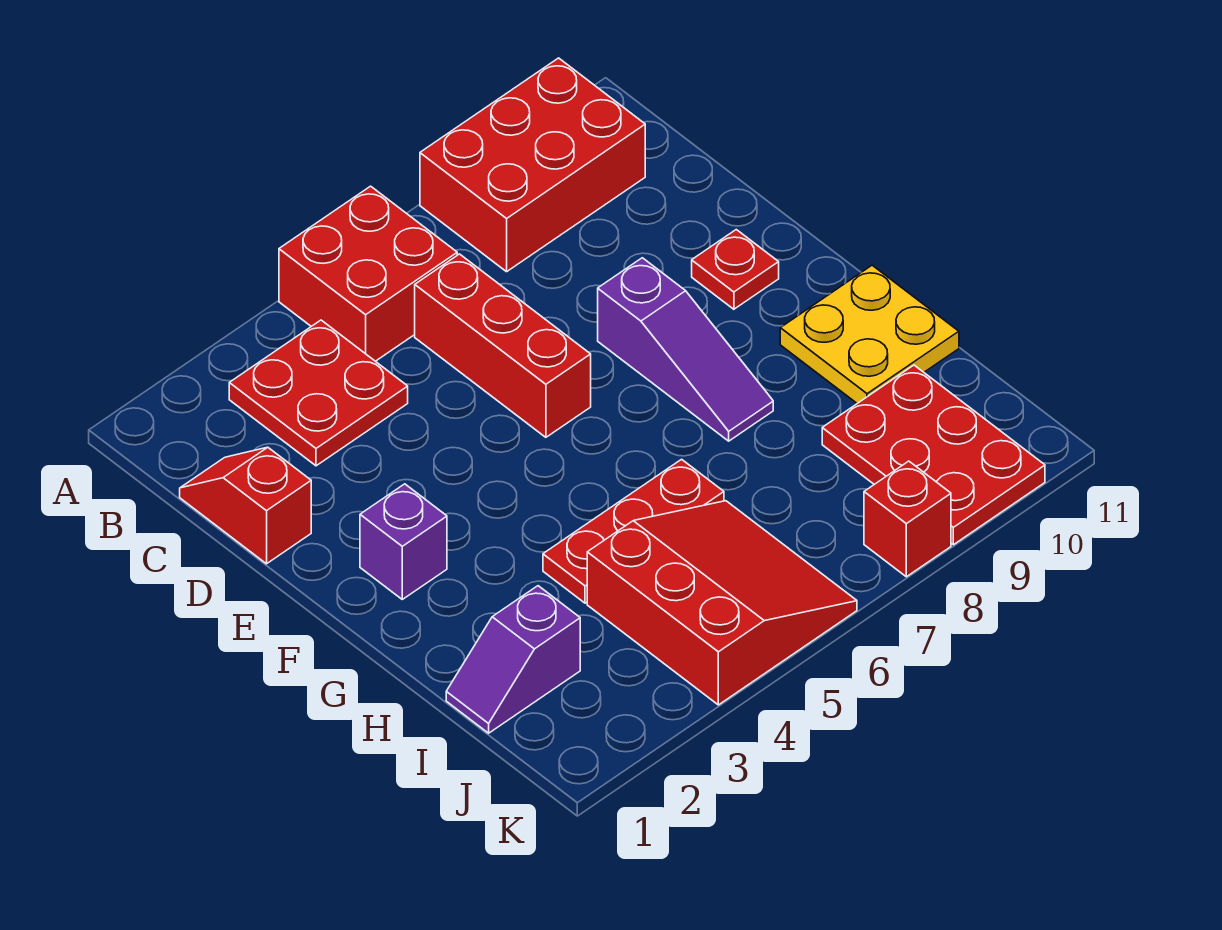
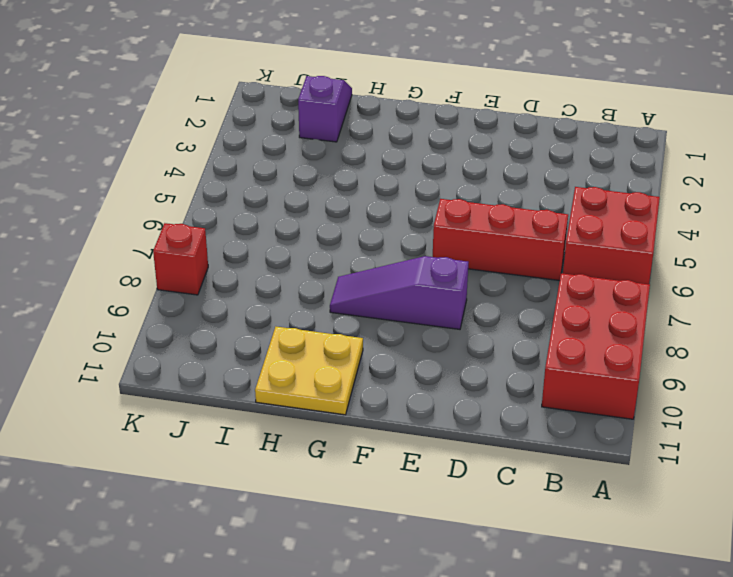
none -> red plate B3:C4 level 1
none -> red slope C1:D1 level 1 top D
none -> red plate E10 level 1

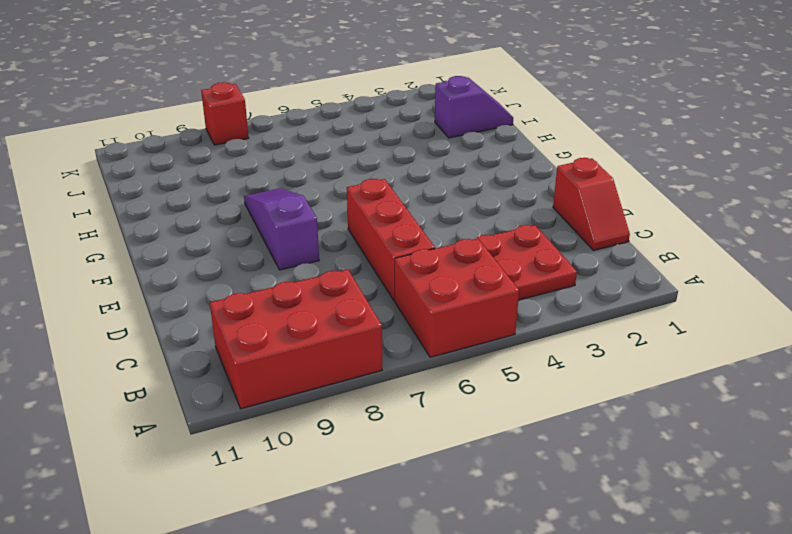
none -> red plate E10 level 1
none -> purple brick F2 level 1
none -> yellow plate G10:H11 level 1

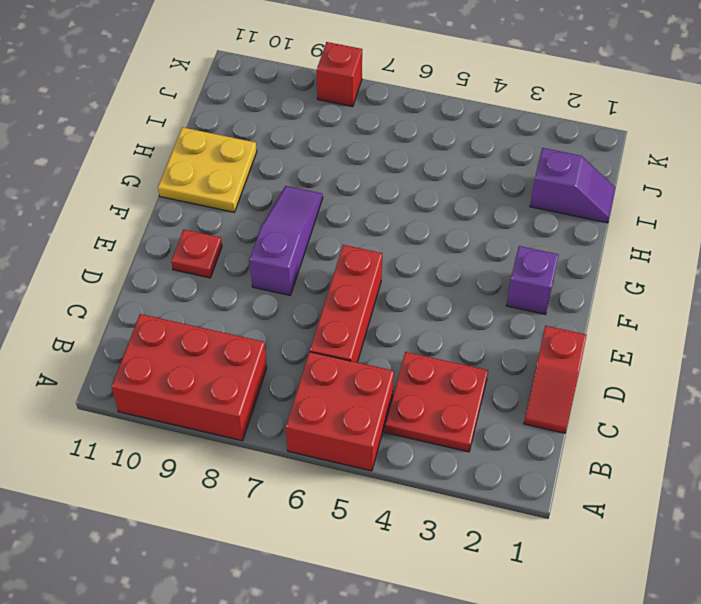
none -> red plate H4:H6 level 1
none -> red slope I4:K6 level 1 top 4
none -> red plate I9:K10 level 1

